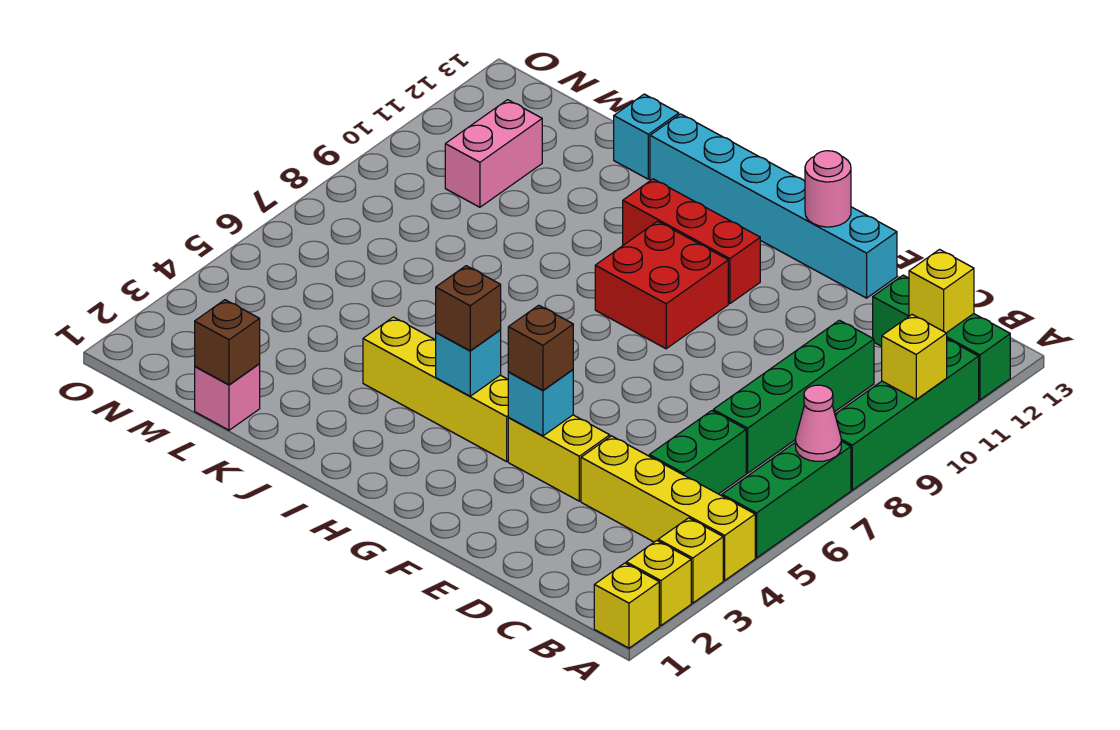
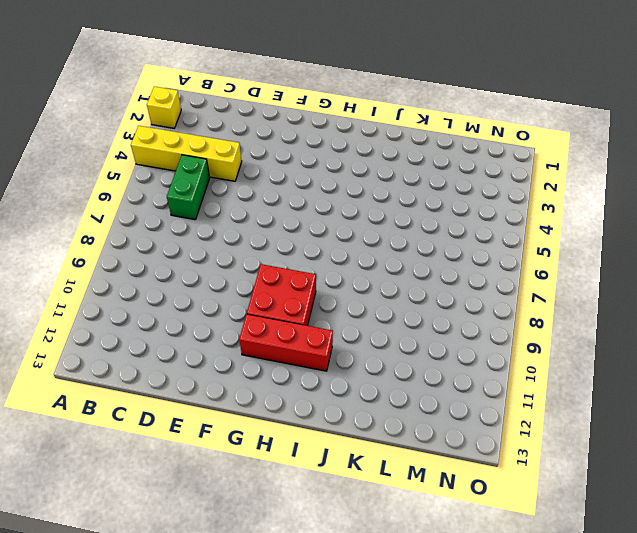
none -> yellow brick A1 level 1
none -> yellow brick A3 level 1
none -> green brick A5:A7 level 1

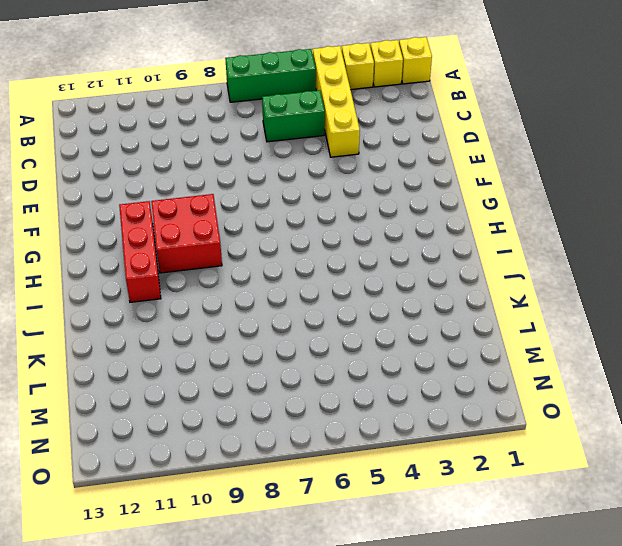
none -> green brick A8:A11 level 1
none -> green brick A12:C12 level 1
none -> green brick C7:C10 level 1

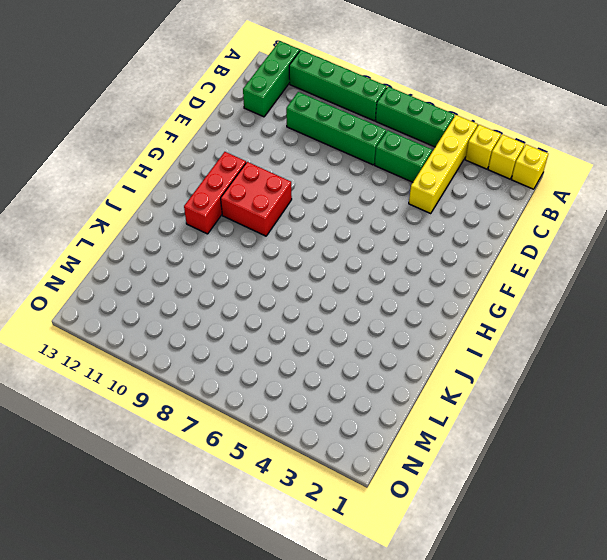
none -> yellow brick E4:F4 level 1
none -> cyan brick E13:J13 level 1
none -> yellow brick G4:J4 level 1

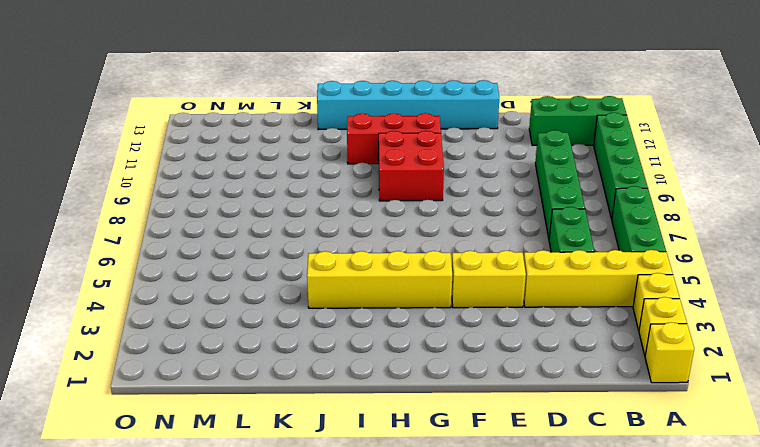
none -> cyan brick K13 level 1
none -> pink brick L1 level 1
none -> pink brick M10:M11 level 1

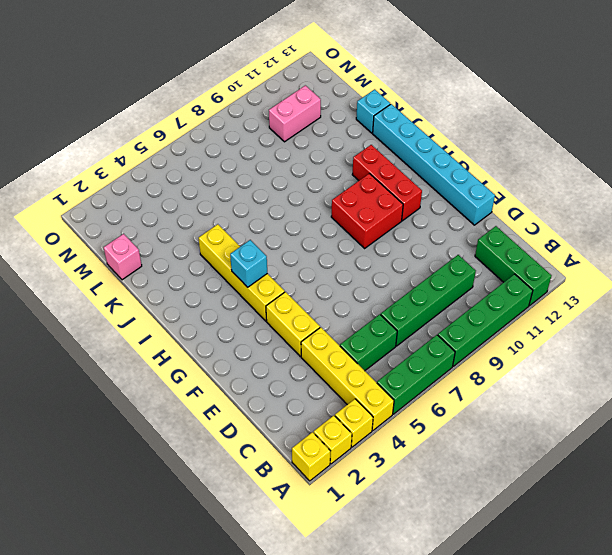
none -> pink cone A7 level 2
none -> yellow brick A10 level 2
none -> yellow brick B12 level 2

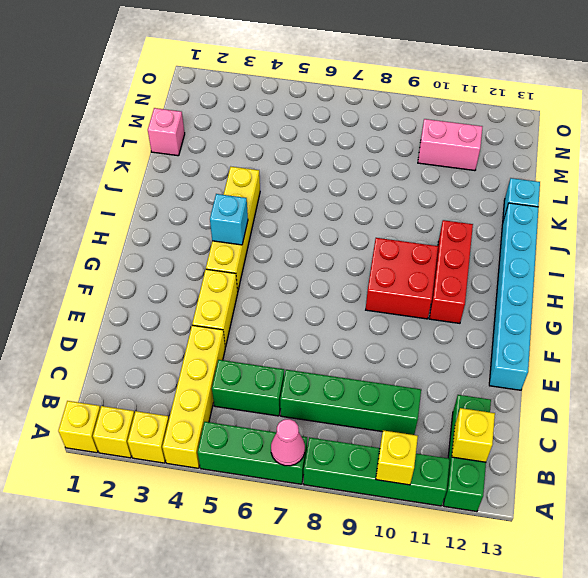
none -> cyan brick F4 level 2
none -> pink round brick F13 level 2
none -> brown brick L1 level 2

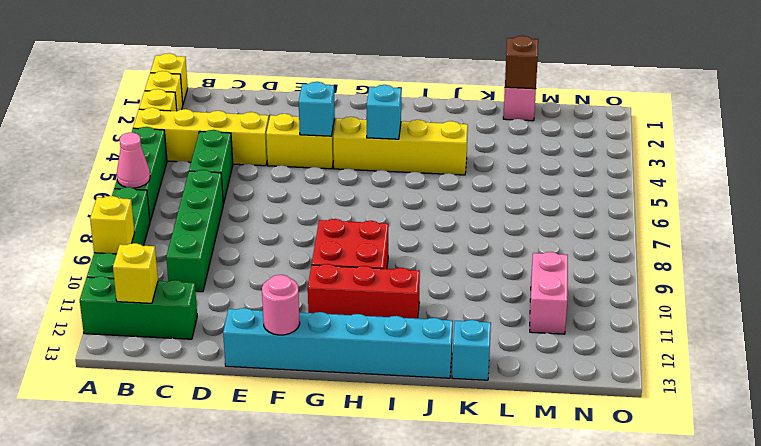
none -> brown brick F4 level 3
none -> brown brick H4 level 3

